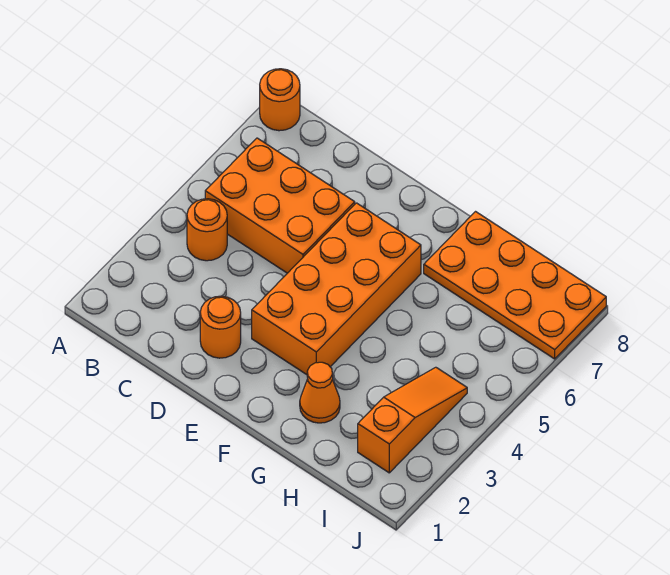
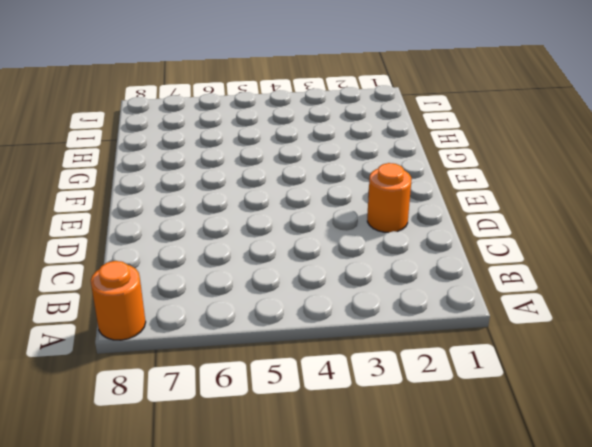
none -> orange round brick B4 level 1
none -> orange brick B5:D6 level 1

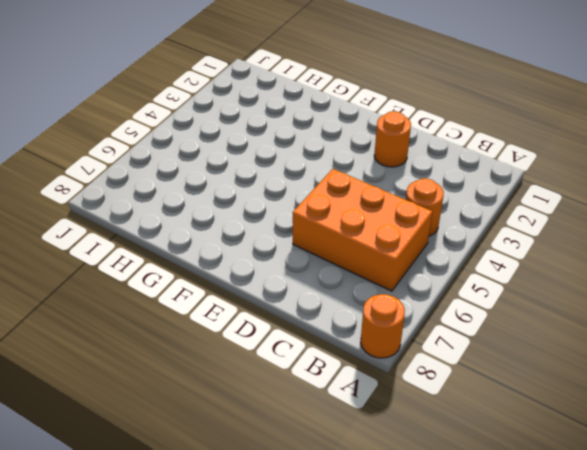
none -> orange brick E3:F6 level 1
none -> orange cone G2 level 1

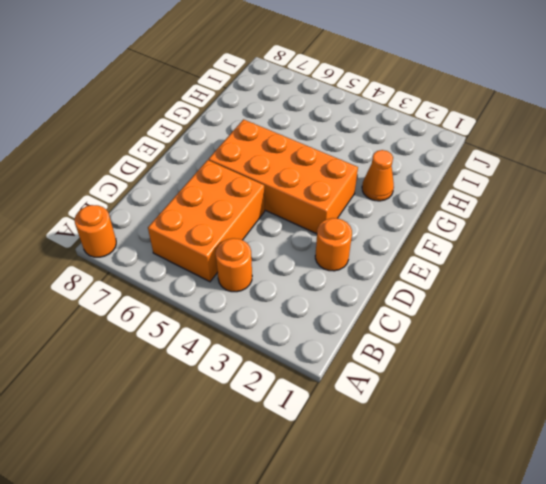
none -> orange plate G7:J8 level 1
none -> orange slope I2:I4 level 1 top 2

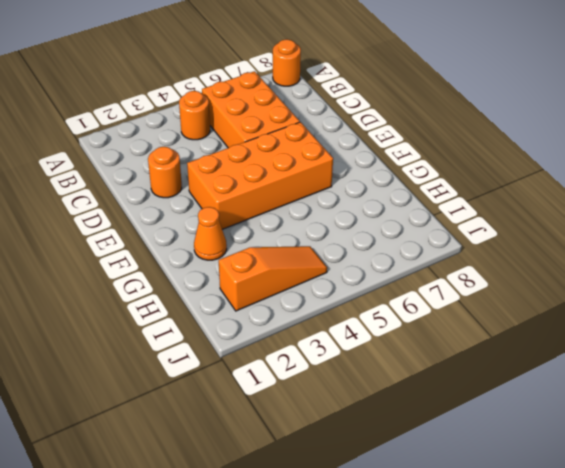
none -> orange plate G7:J8 level 1

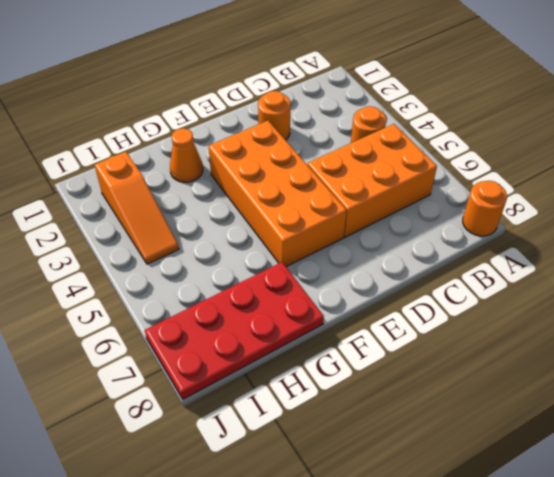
red plate G7:J8 level 1 -> orange plate G7:J8 level 1

